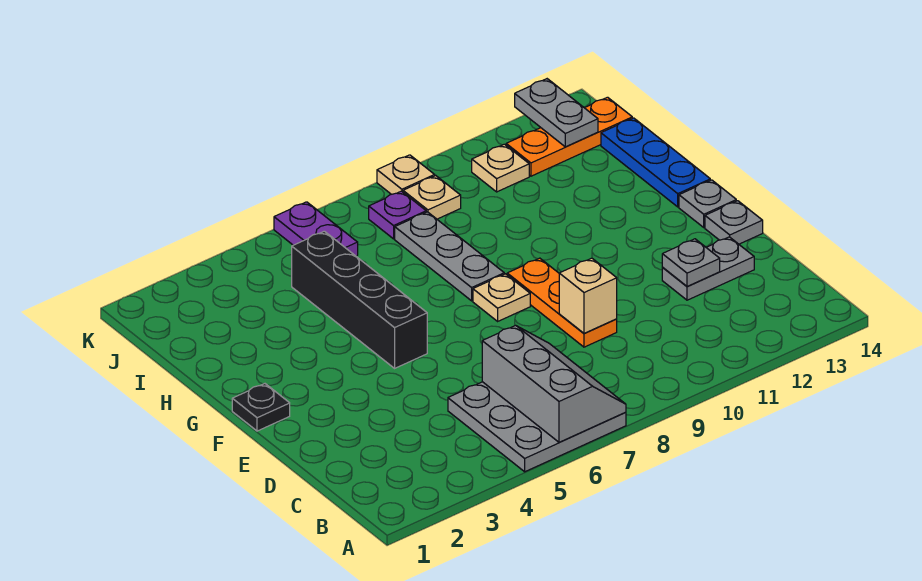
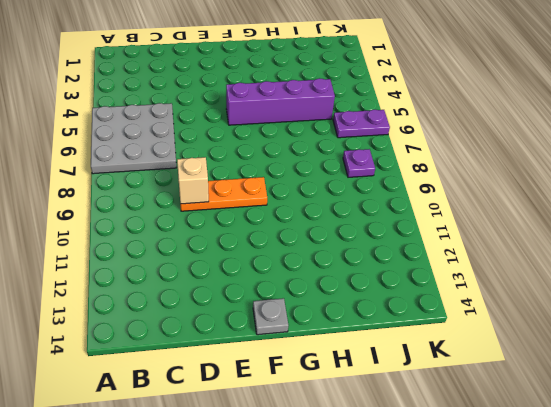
purple brick F5:I5 level 1 -> black brick F5:I5 level 1
none -> grey plate D12:D13 level 1
none -> grey plate E14 level 1
none -> black plate F1 level 1

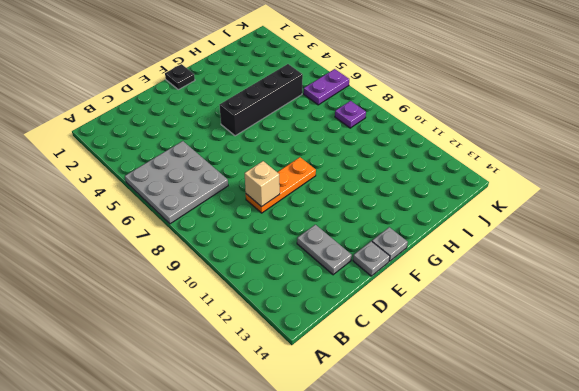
none -> tan plate F8 level 1
none -> grey plate G8:I8 level 1
none -> blue plate G14:I14 level 1

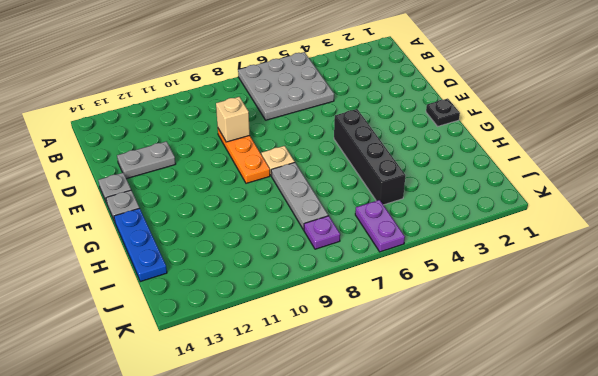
none -> tan plate J9 level 1
none -> tan plate J11 level 1
none -> orange plate J12:J14 level 1

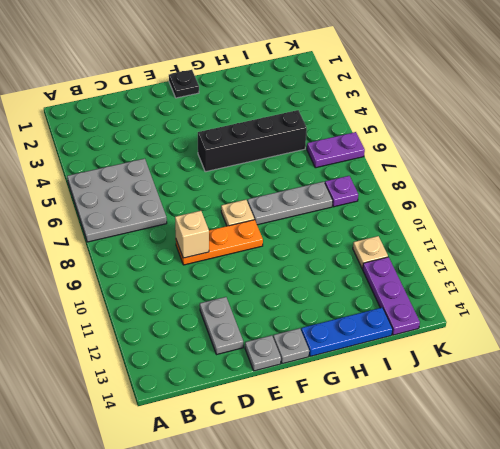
purple plate J12:J14 level 1 -> orange plate J12:J14 level 1
none -> tan plate J9 level 1
none -> tan plate K9 level 1
none -> grey slope A6:C7 level 2 top 6

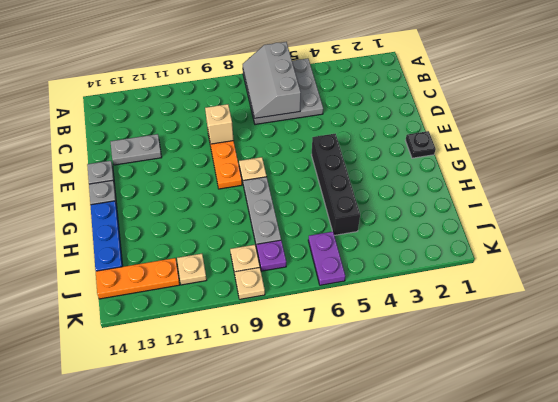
none -> grey plate D12 level 2
none -> grey plate J13:K13 level 2

